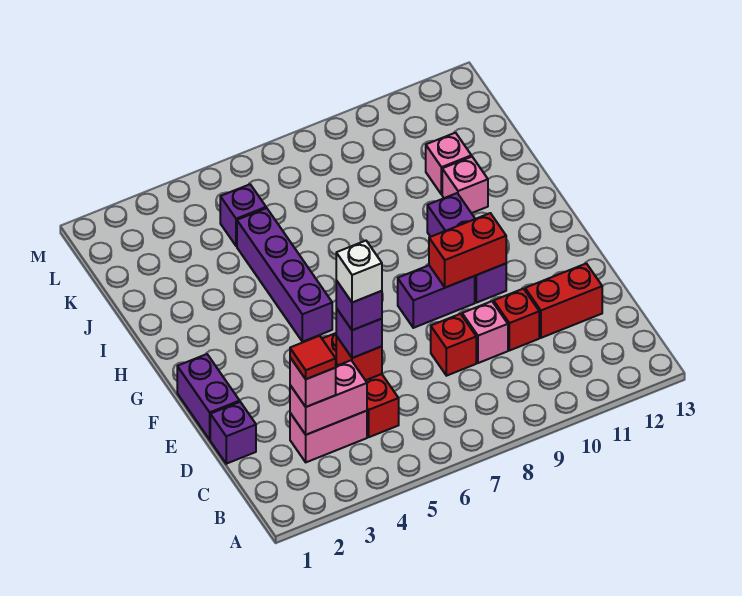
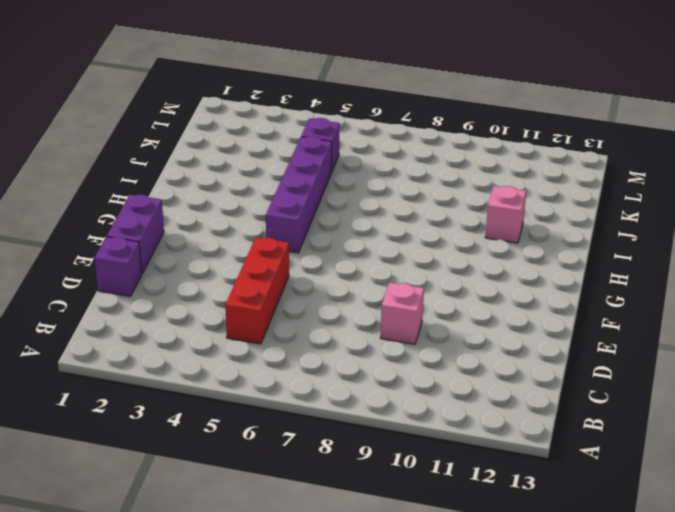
none -> pink brick C3:C4 level 1
none -> red brick D8 level 1
none -> red brick D10 level 1

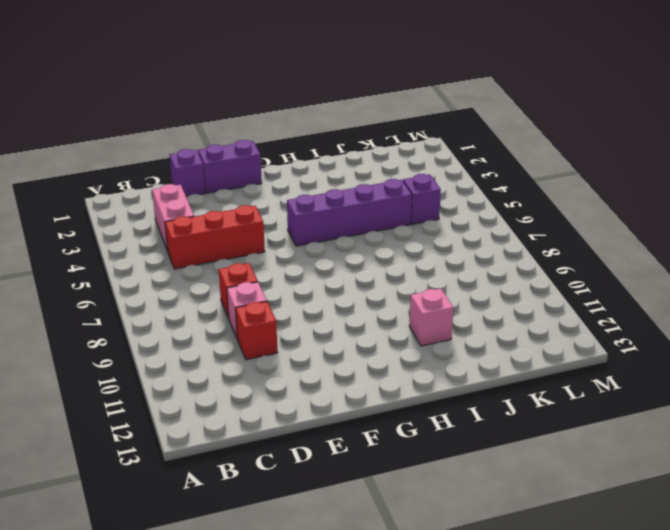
none -> red brick D11:D12 level 1
none -> purple brick F8:F9 level 1
none -> purple brick F10:H10 level 1

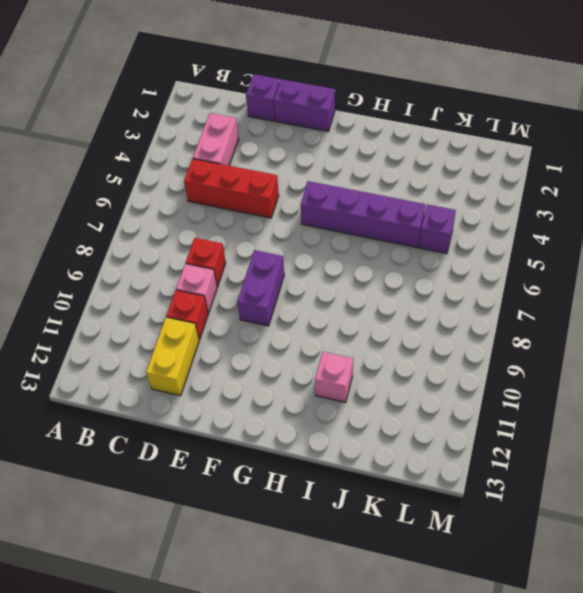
yellow brick D11:D12 level 1 -> red brick D11:D12 level 1
none -> purple brick F10:H10 level 1
none -> pink brick J11 level 1
none -> pink brick C3:C4 level 2

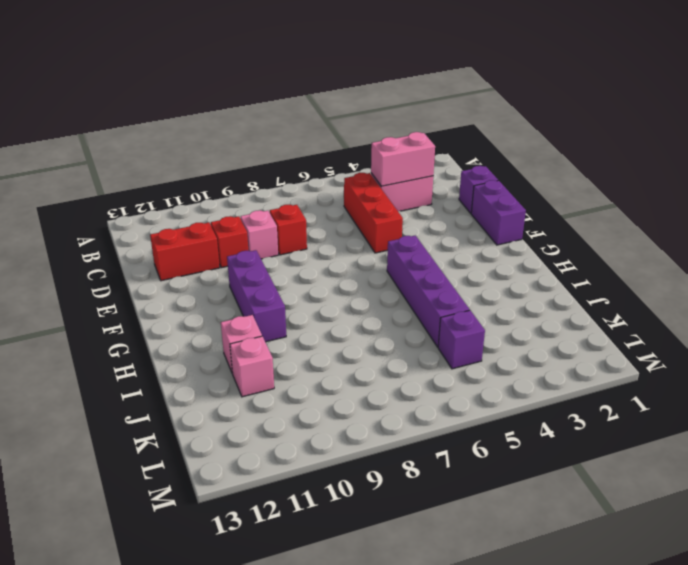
none -> purple brick F8:F9 level 1
none -> red brick D5 level 2
none -> red brick F9:F10 level 2

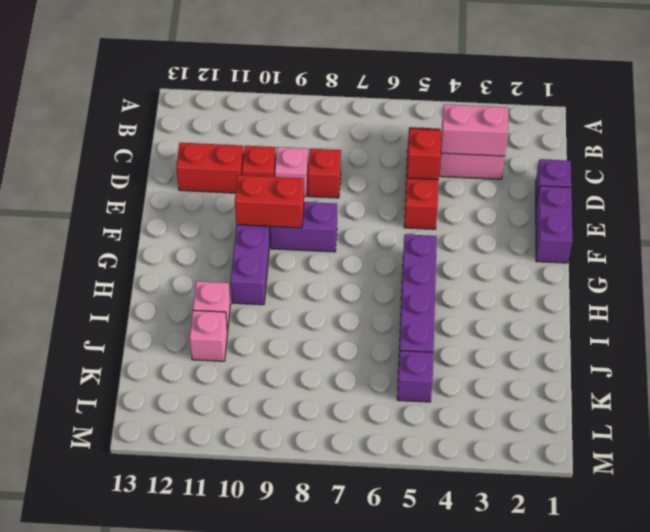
none -> pink brick C3 level 3
none -> purple brick D5 level 3
none -> red tile C3 level 4

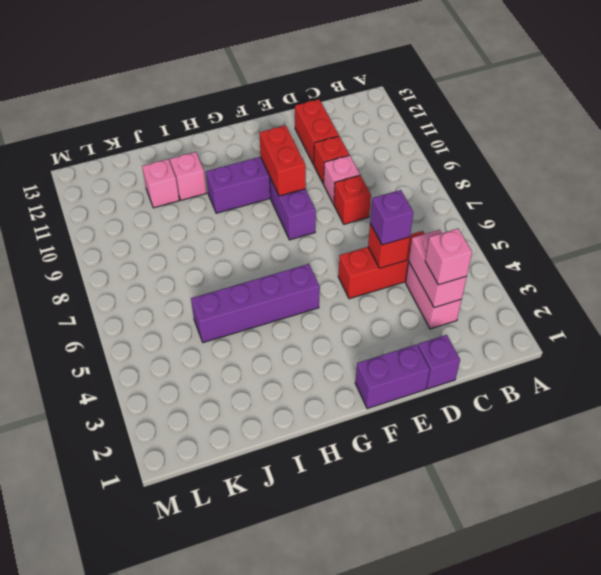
none -> purple brick K5 level 1
none -> red tile C3 level 4
none -> purple brick D5 level 4

